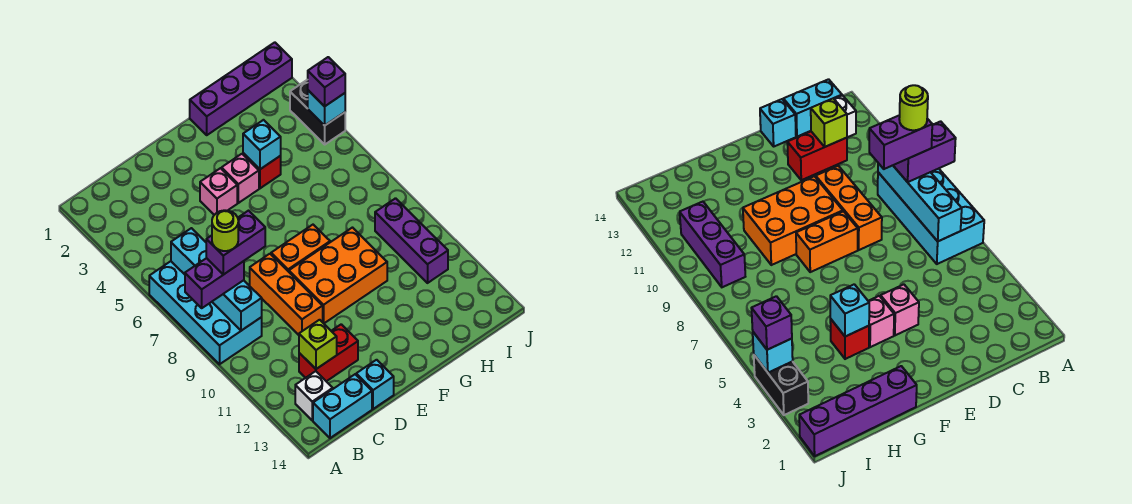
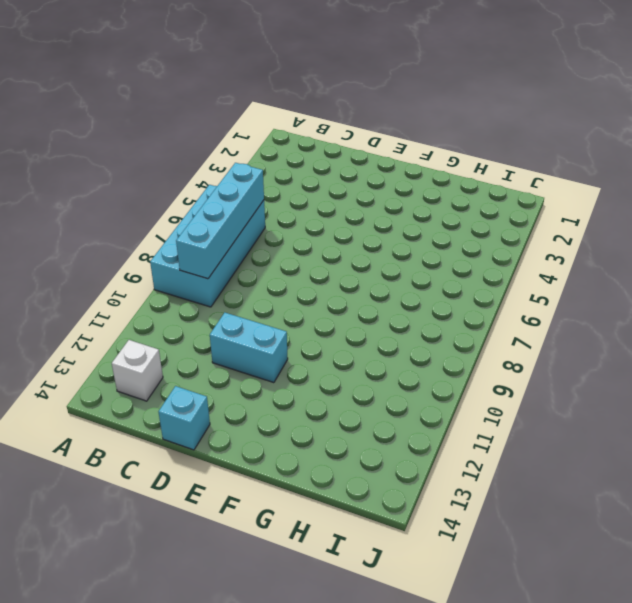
cyan brick D11:E11 level 1 -> cyan brick B14:C14 level 1
none -> red brick C12:D12 level 1
none -> orange brick D8:D10 level 1
none -> pink brick E4 level 1

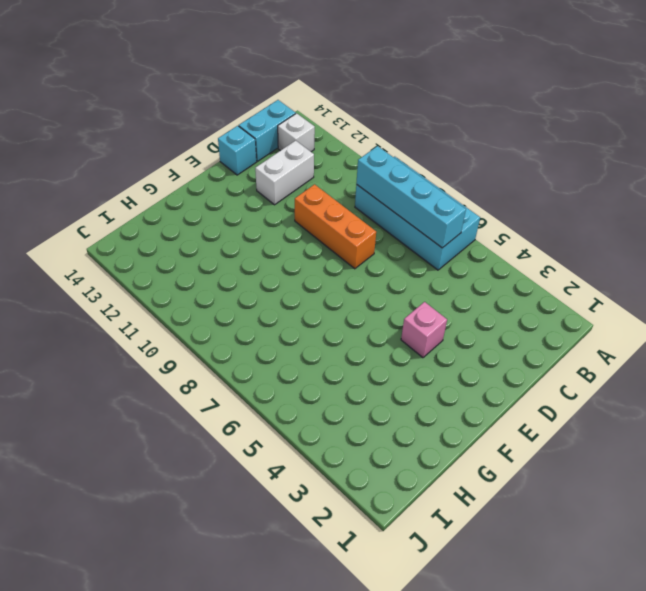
white brick C12:D12 level 1 -> red brick C12:D12 level 1
none -> orange brick E8:F8 level 1
none -> orange brick E9:G10 level 1
none -> pink brick F4 level 1

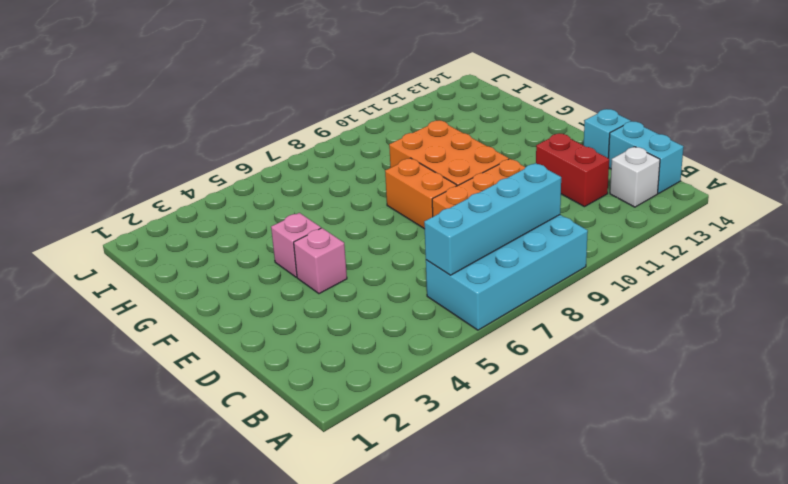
none -> purple brick G1:J1 level 1
none -> red brick G4 level 1
none -> purple brick I9:I11 level 1

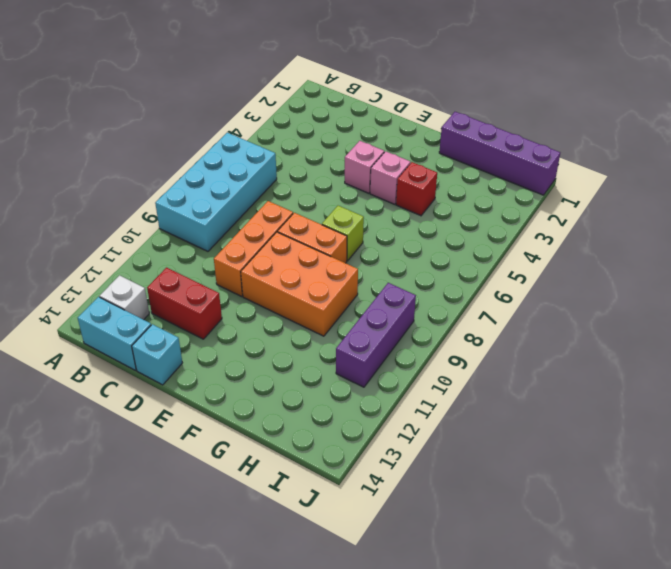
lime brick F7 level 1 -> lime brick C12 level 2
none -> black brick J3:J4 level 1
none -> cyan brick B6:B9 level 2
none -> cyan brick G4 level 2

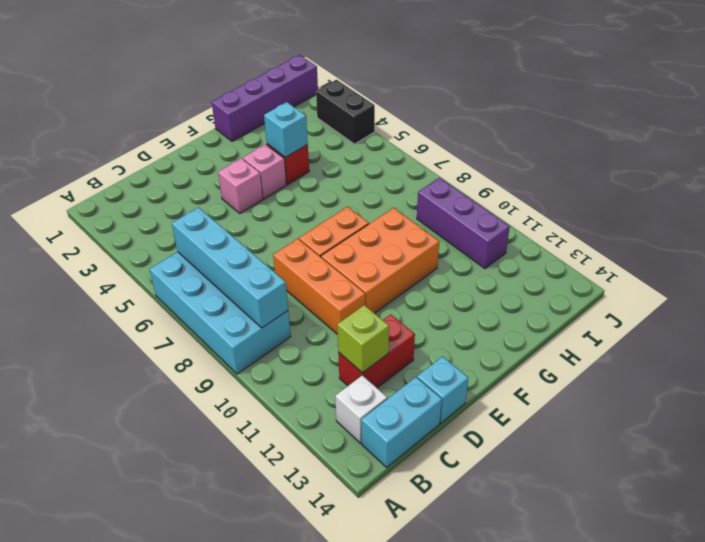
none -> cyan brick J4 level 2
none -> purple brick A8:B8 level 3
none -> purple brick J4 level 3

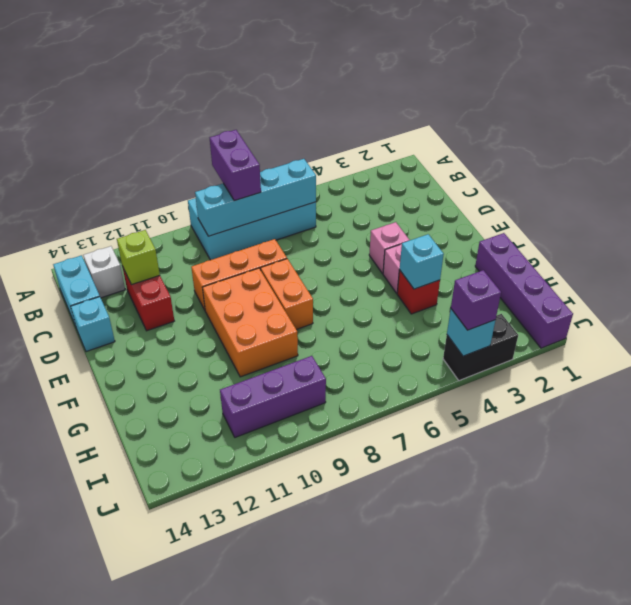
none -> purple brick B8:C8 level 4
none -> lime round brick B8 level 5

